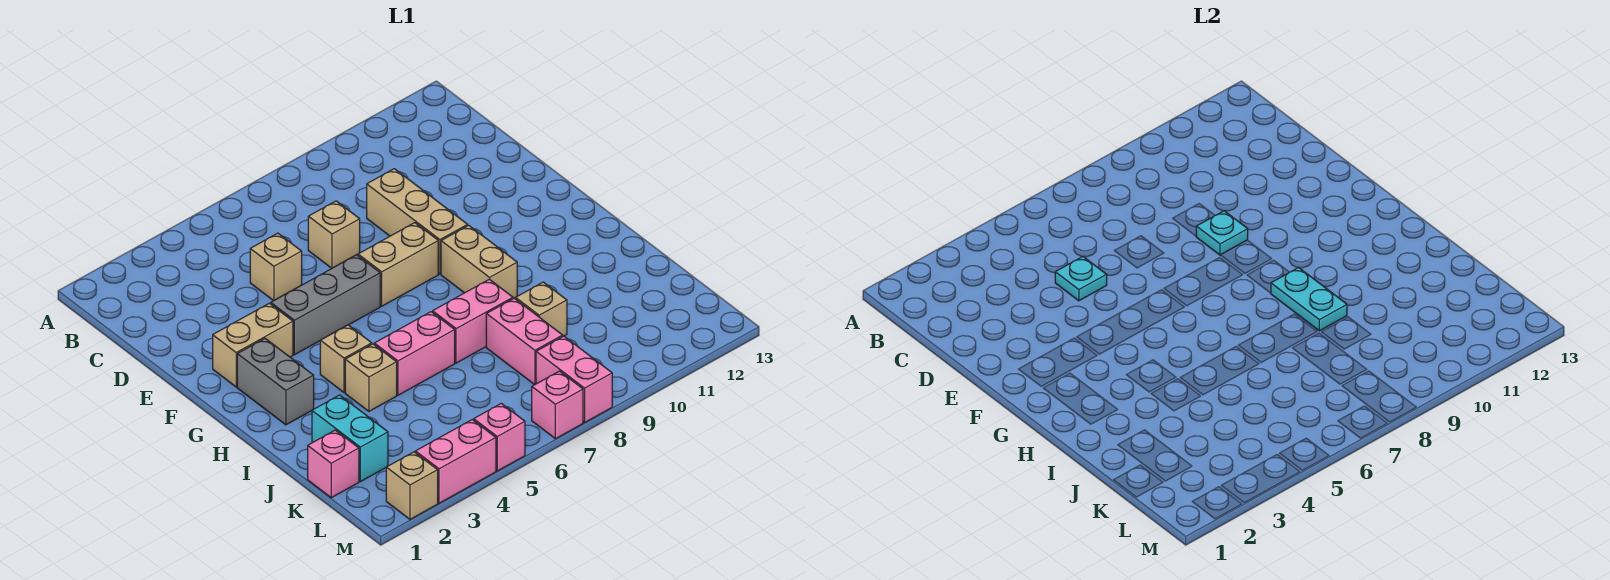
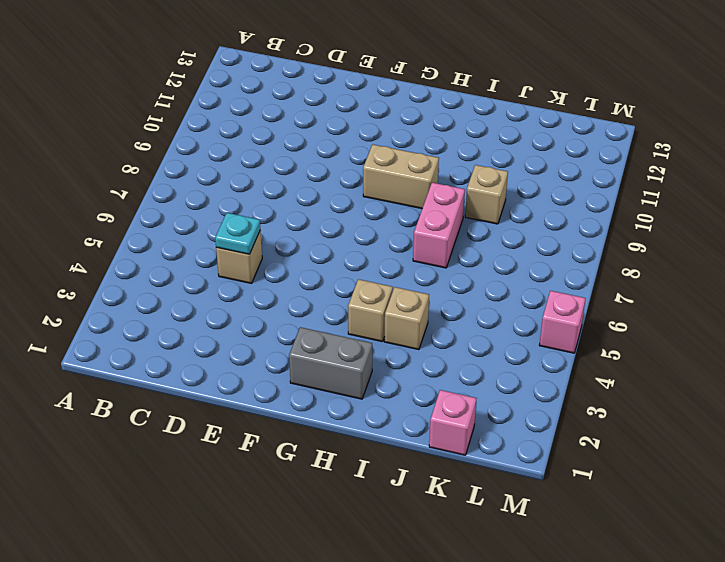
none -> tan brick D7 level 1
none -> tan brick D9:F9 level 1
none -> tan brick F2:F3 level 1

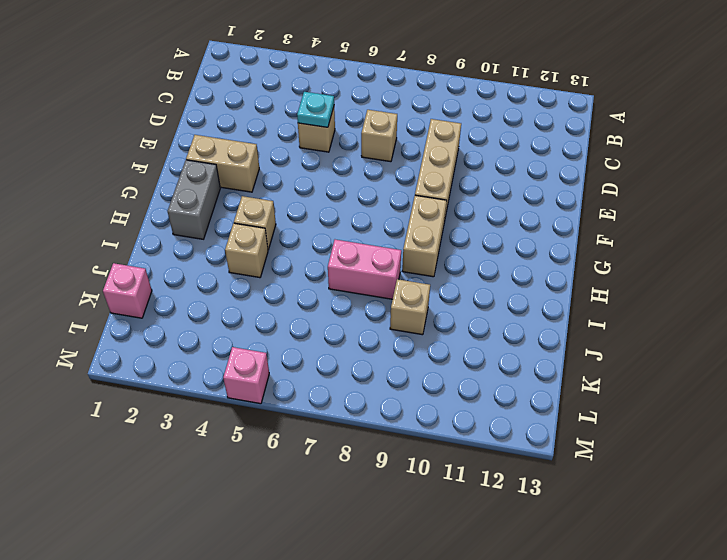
none -> grey brick F4:F6 level 1
none -> tan brick F7:F8 level 1
none -> pink brick I5:I6 level 1

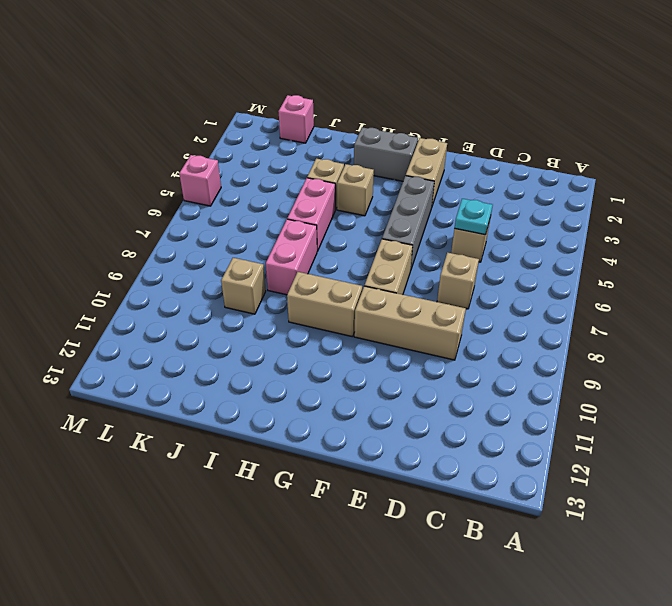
none -> cyan brick J2:K2 level 1
none -> pink brick J8:K8 level 1
none -> pink brick L8:M8 level 1

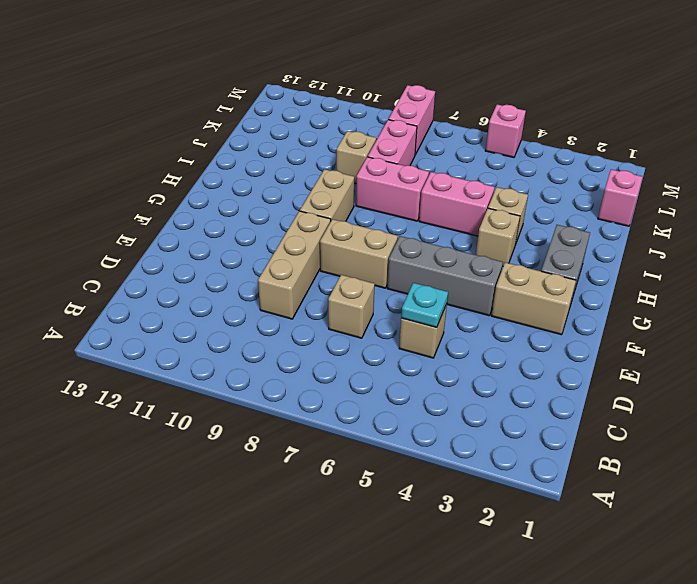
none -> cyan brick J2:K2 level 1
none -> tan brick M2 level 1
none -> pink brick M3:M4 level 1

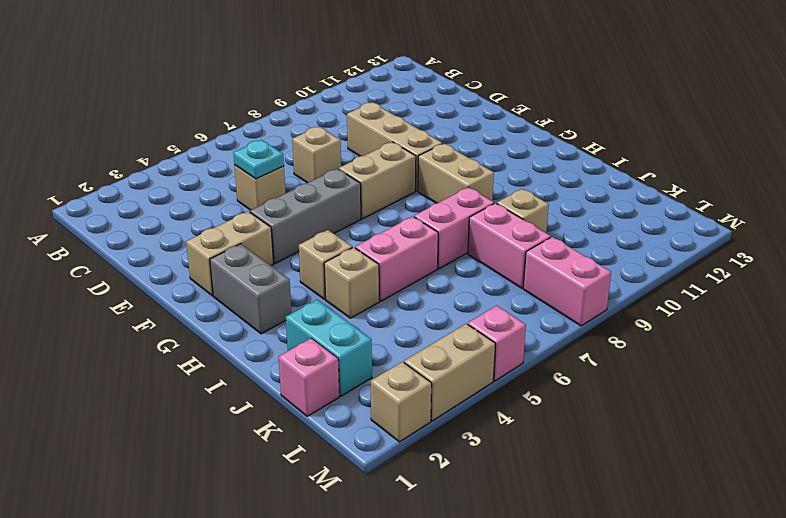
tan brick M3:M4 level 1 -> pink brick M3:M4 level 1
none -> pink brick M7 level 1
none -> cyan plate E9 level 2
none -> cyan plate H9:I9 level 2

